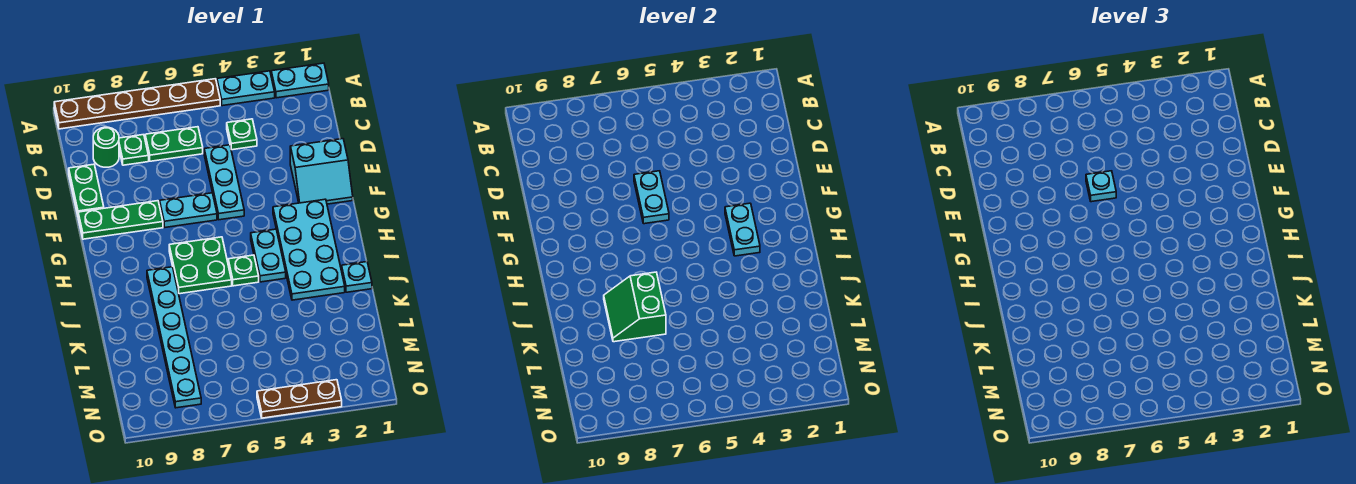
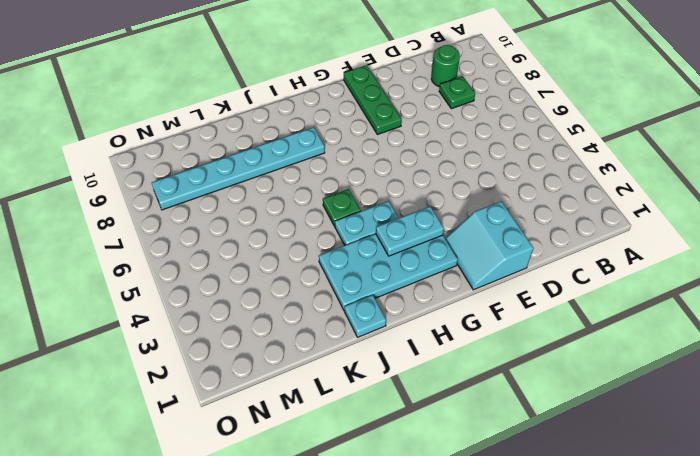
none -> cyan plate A1:A2 level 1
none -> cyan plate A3:A4 level 1
none -> brown plate A5:A10 level 1

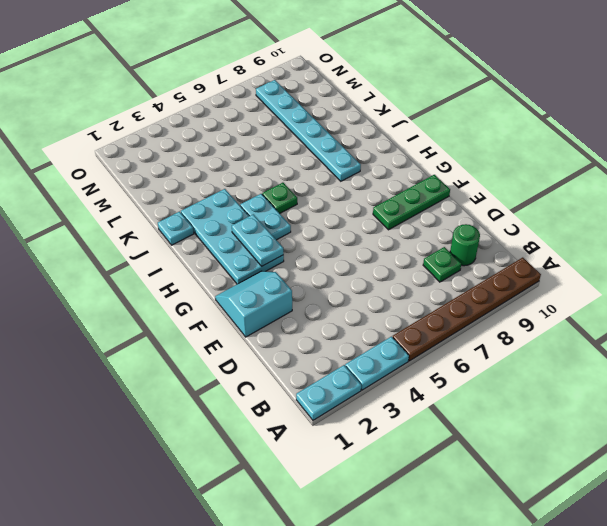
none -> green plate C4 level 1
none -> green plate C6:C7 level 1
none -> cyan plate D5:F5 level 1

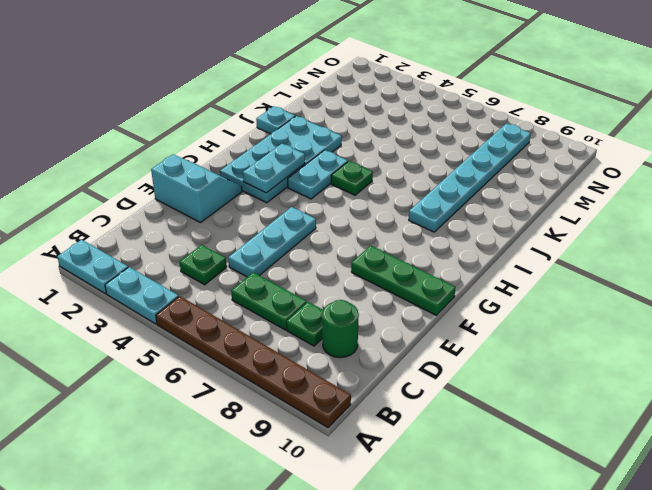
none -> green plate D10:E10 level 1
none -> cyan plate F6:F7 level 1
none -> green plate H6:I7 level 1

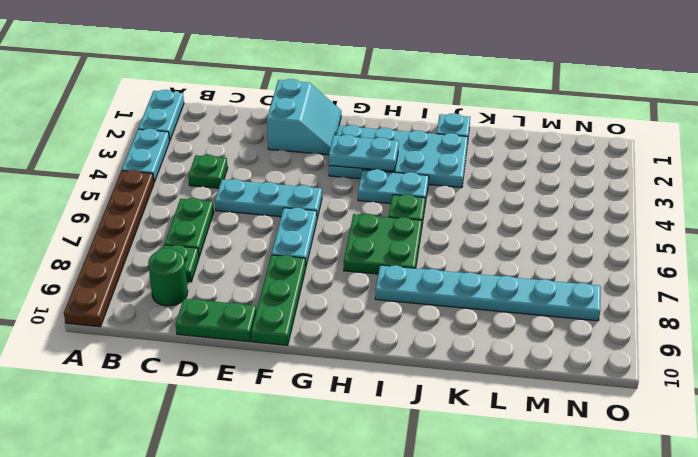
none -> brown plate O3:O5 level 1
none -> cyan plate E6:F6 level 2
none -> green slope J7:K8 level 2 top 7

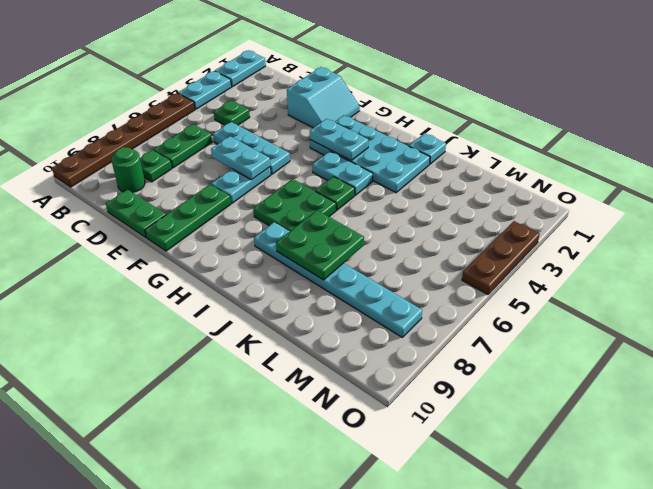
green plate J7:K8 level 2 -> green slope J7:K8 level 2 top 7
none -> cyan plate E6 level 3

